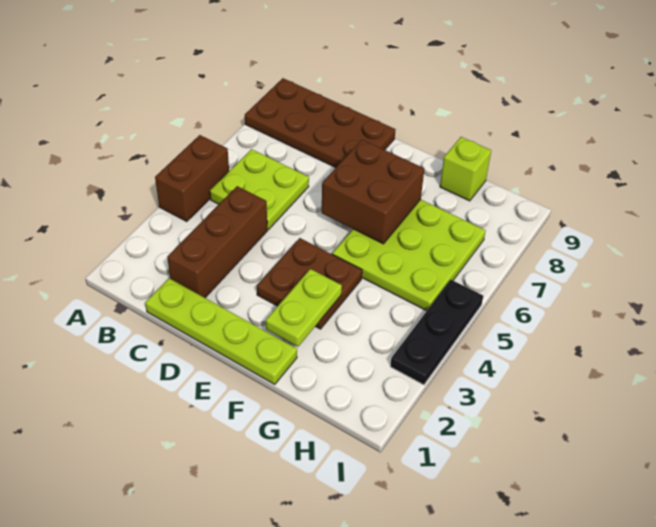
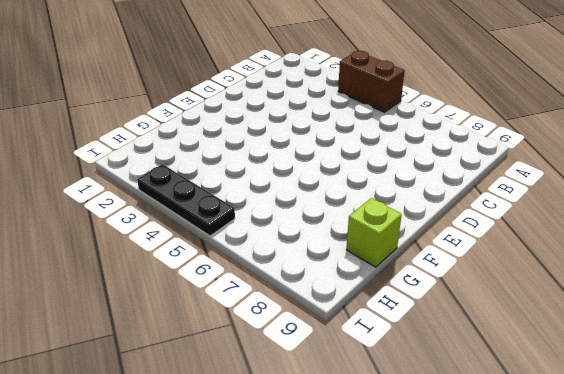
none -> brown plate A8:D9 level 1
none -> lime plate B5:C6 level 1

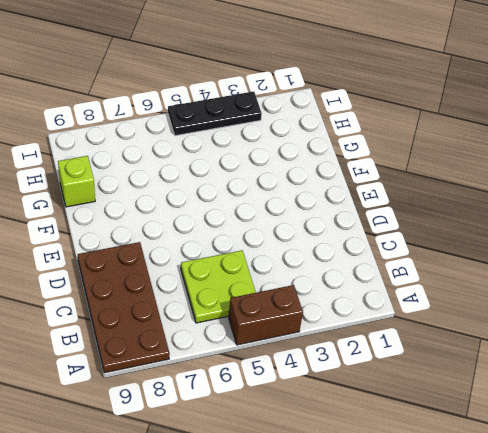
none -> lime plate C1:F1 level 1
none -> brown brick C2:C4 level 1

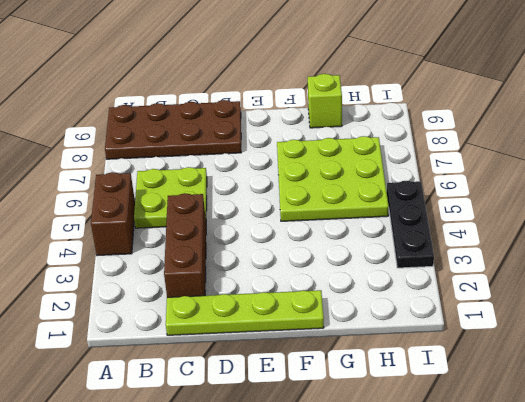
none -> brown plate E3:F4 level 1
none -> brown brick E6:F7 level 2

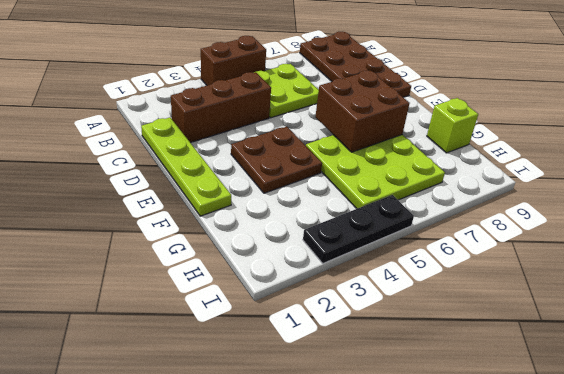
none -> lime plate F2:F3 level 2

